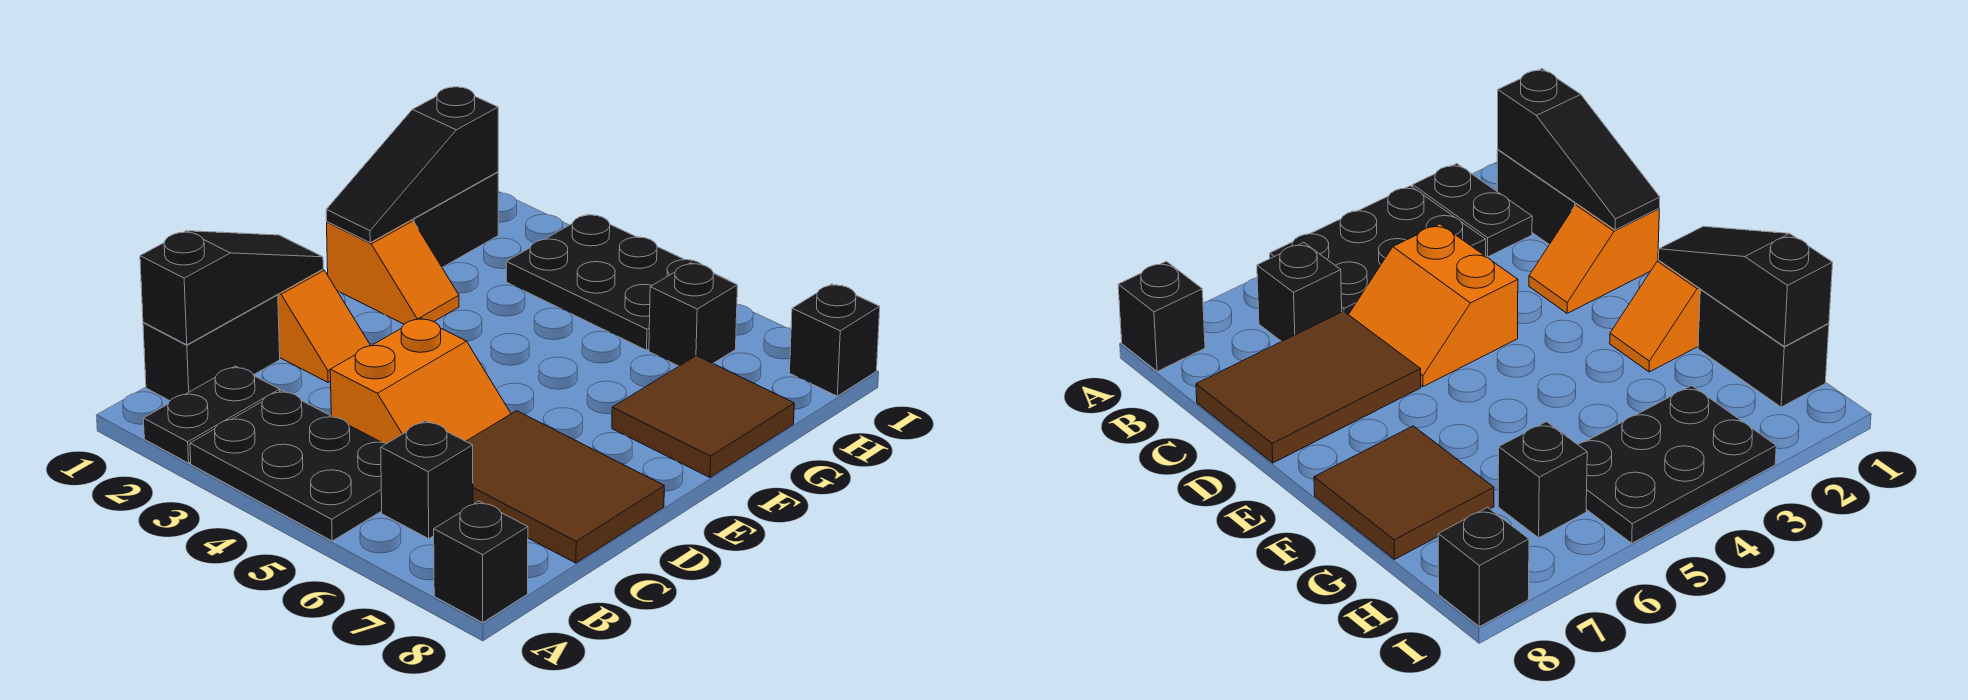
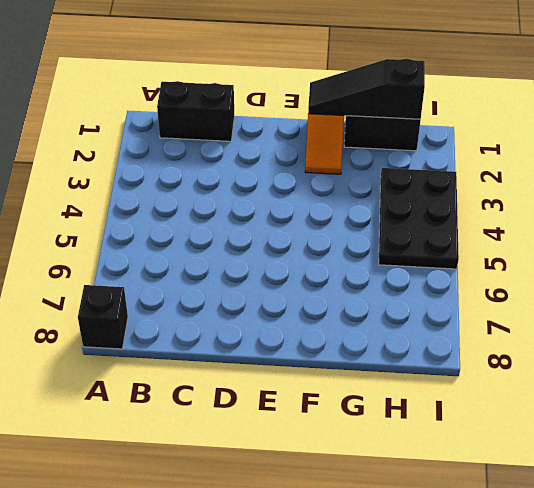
none -> black plate A2:B2 level 1
none -> black plate A3:B5 level 1
none -> black brick B6 level 1

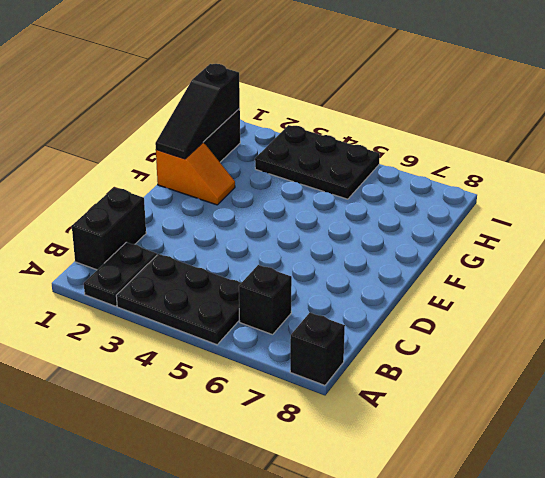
none -> orange slope C4:D5 level 1 top 4
none -> brown tile C6:D8 level 1
none -> orange slope D1:D2 level 1 top 1

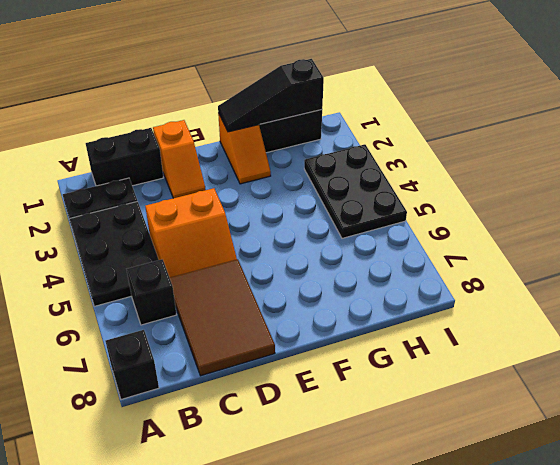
none -> brown tile F7:G8 level 1
none -> black brick H6 level 1
none -> black brick I8 level 1

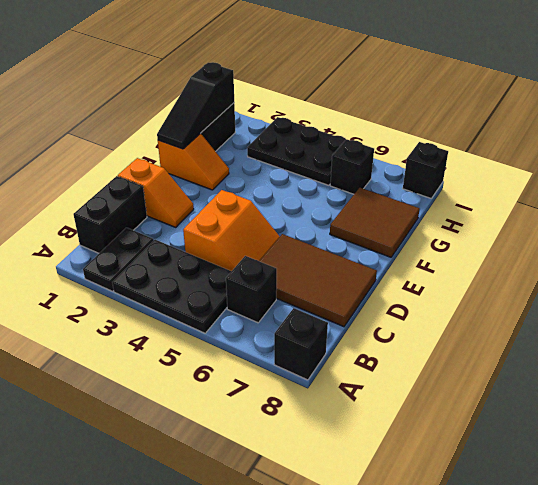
none -> black slope B1:D1 level 2 top B

